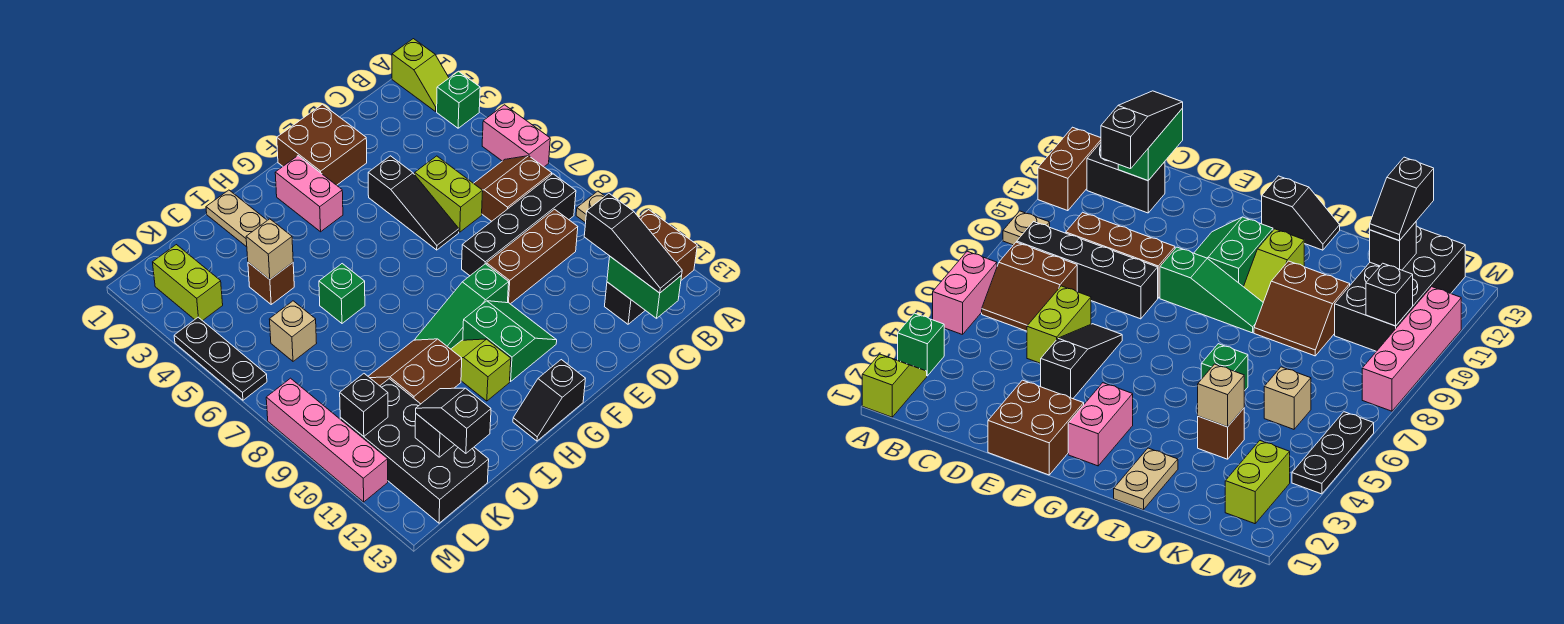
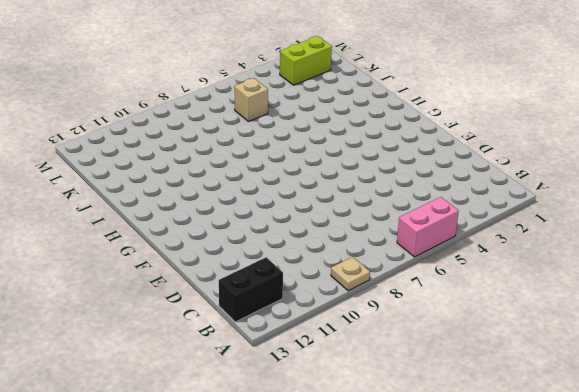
black brick B12:B13 level 1 -> black brick B12:C12 level 1
none -> lime slope A1:A2 level 1 top 1
none -> green brick A3 level 1
none -> brown brick A11:A12 level 1
none -> brown slope B6:C7 level 1 top 7

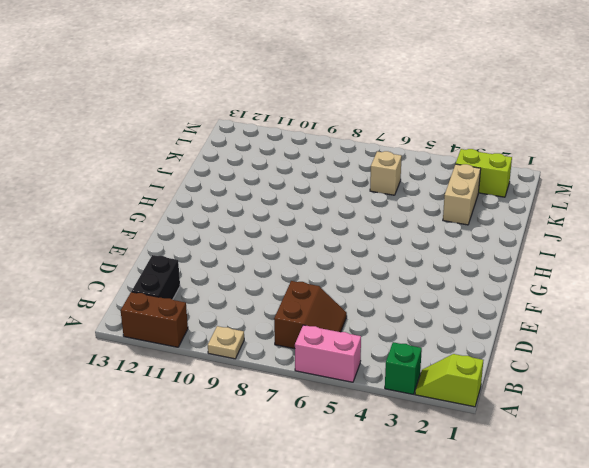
tan brick J3:K3 level 1 -> none
none -> black brick B8:E8 level 1
none -> brown brick C9:E9 level 1
none -> lime brick D5:D6 level 1
none -> brown brick E1:F2 level 1

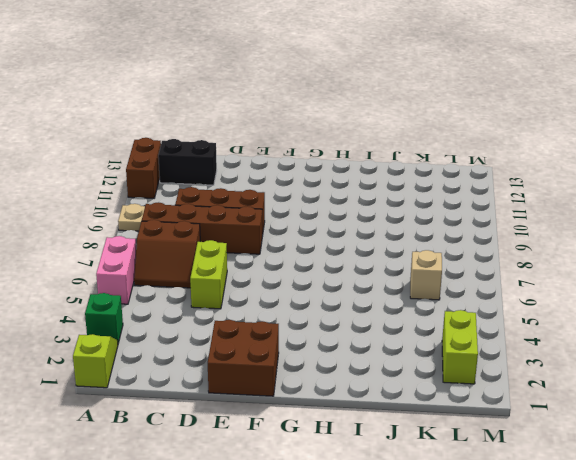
brown brick B8:E8 level 1 -> black brick B8:E8 level 1
none -> black slope E4:E6 level 1 top 4
none -> green slope F9:H9 level 1 top F
none -> green slope F10:G11 level 1 top G
none -> pink brick G2:G3 level 1

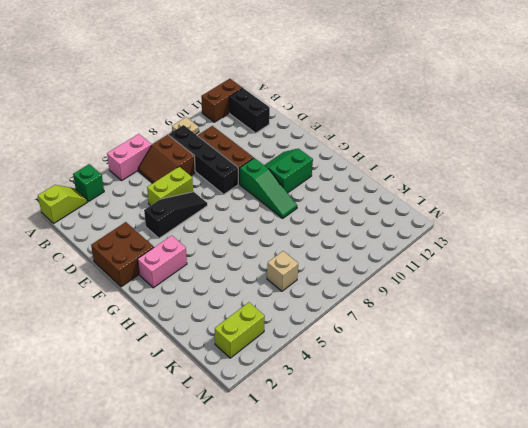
none -> black slope G13:H13 level 1 top G
none -> lime slope H10:H11 level 1 top 11
none -> tan plate I1:I2 level 1
none -> green brick I6 level 1

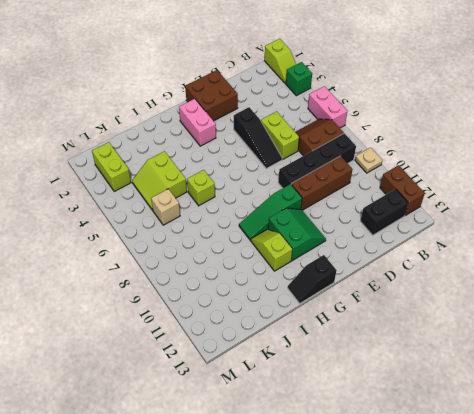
lime brick I6 level 1 -> green brick I6 level 1
lime slope J4:K5 level 1 top J -> brown brick J4 level 1
none -> tan plate I1:I2 level 1
none -> brown slope I9:J10 level 1 top 10
none -> black brick K10:L13 level 1
none -> black plate M4:M6 level 1

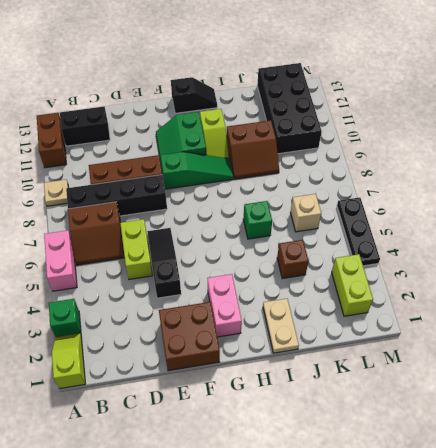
none -> pink brick M8:M11 level 1
none -> green brick C12:C13 level 2
none -> tan brick J4 level 2
none -> black brick K12 level 2

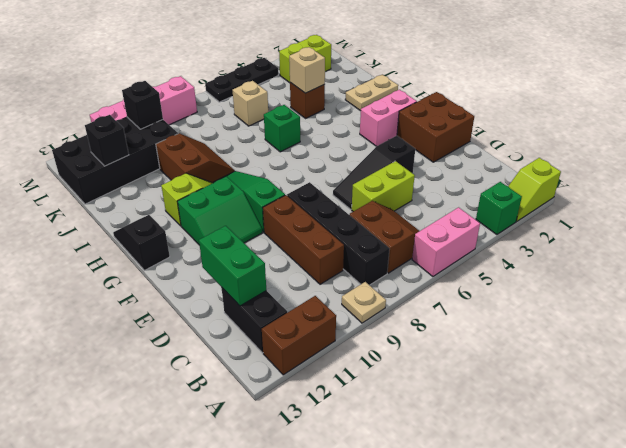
green brick C12:D12 level 2 -> green brick C12:C13 level 2
none -> black slope C11:C13 level 3 top 11
none -> black slope K12:K13 level 3 top 13

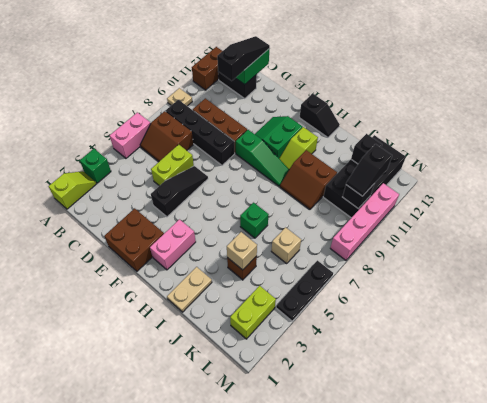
black slope L10:L11 level 3 top 11 -> black slope K12:K13 level 3 top 13

